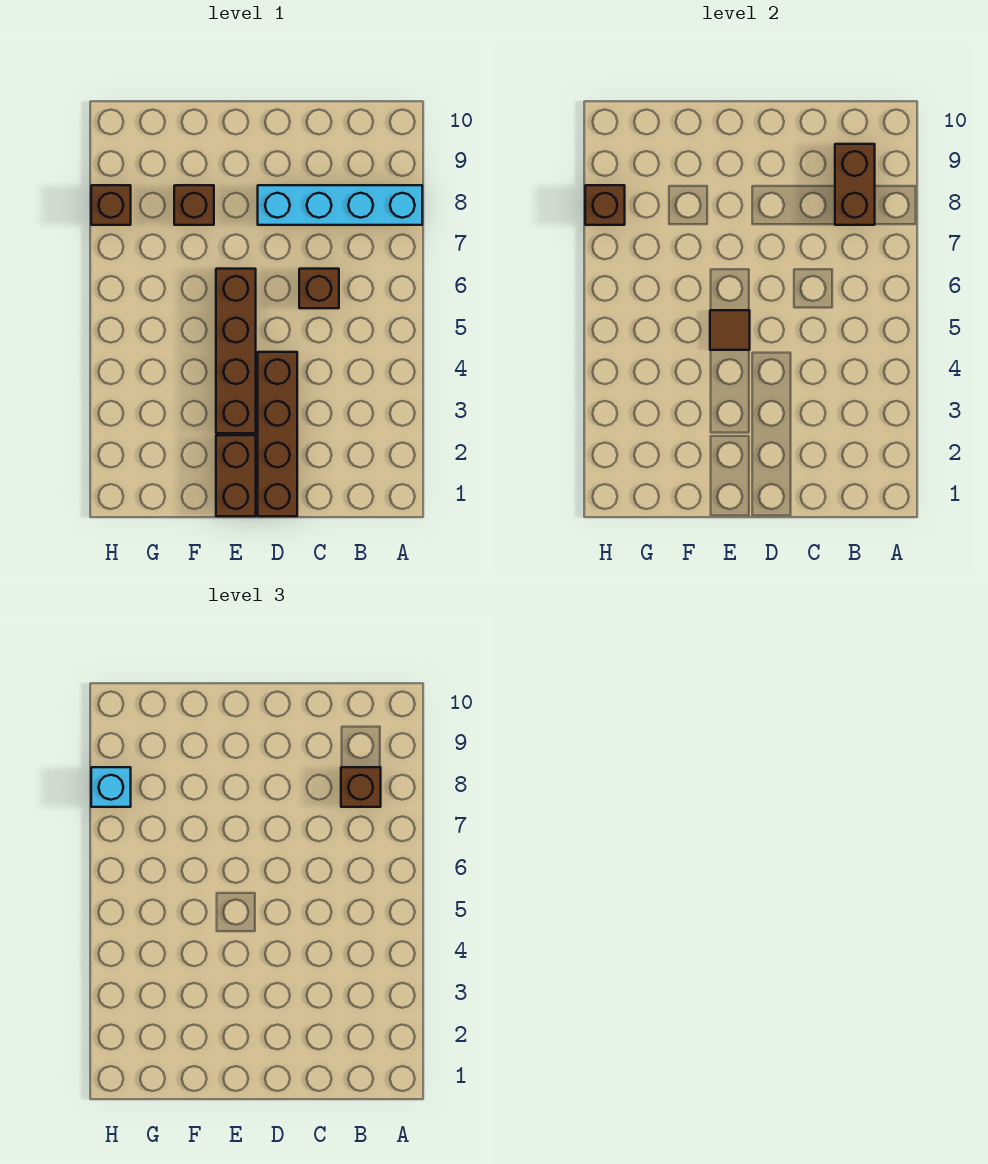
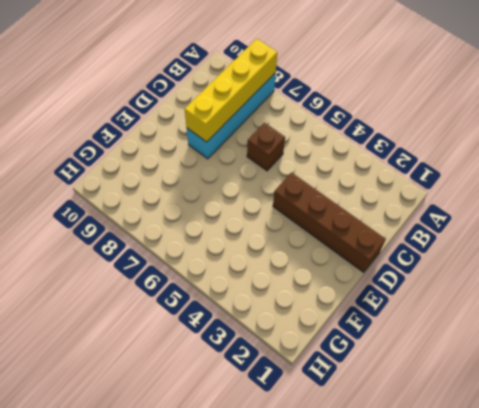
yellow brick A8:D8 level 2 -> brown brick B8:B9 level 2
none -> brown brick E1:E2 level 1
none -> brown brick E3:E6 level 1
none -> brown brick F8 level 1

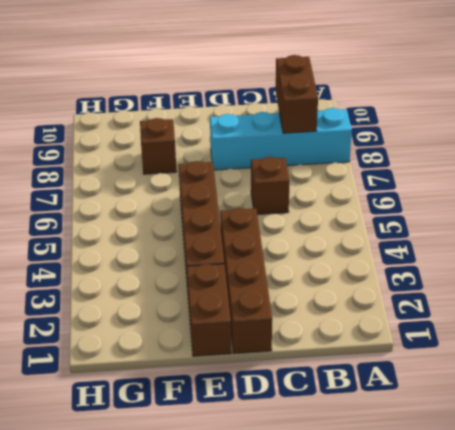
none -> brown brick H8 level 1
none -> brown tile E5 level 2
none -> brown brick H8 level 2

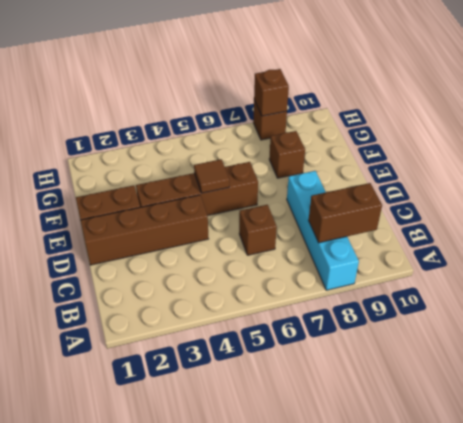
none -> brown brick B8 level 3
none -> cyan brick H8 level 3

